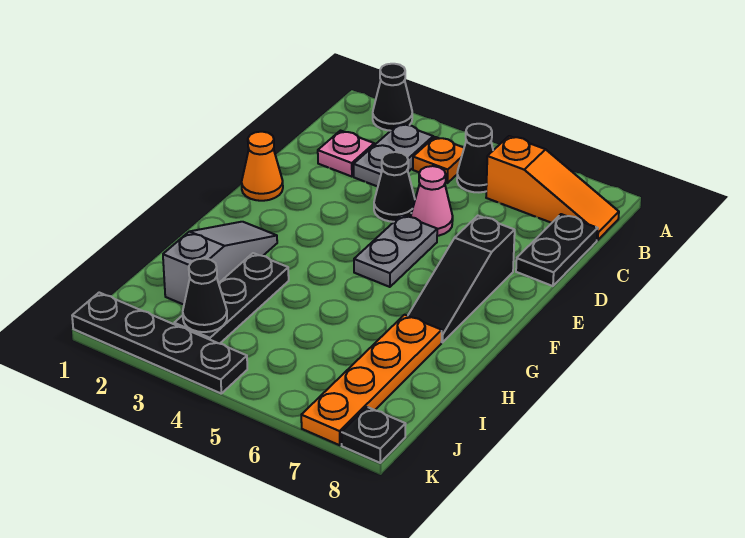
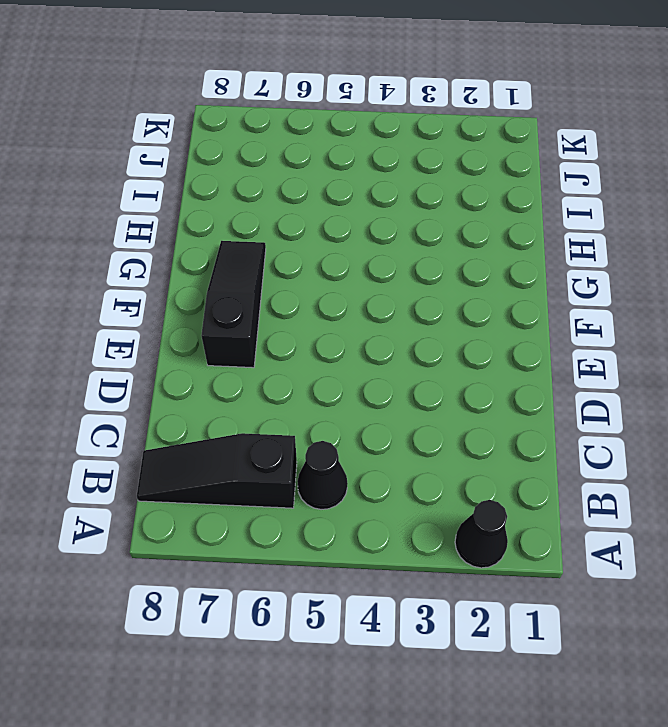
black slope B6:B8 level 1 top 6 -> orange slope B6:B8 level 1 top 6
none -> grey plate B3:C3 level 1
none -> orange plate B4 level 1
none -> pink plate C2 level 1

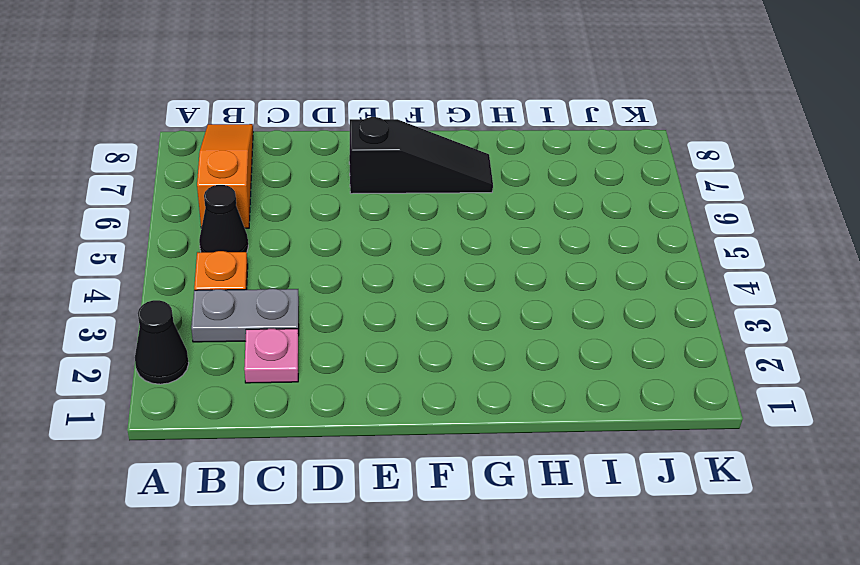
none -> black plate C8:D8 level 1
none -> black cone D4 level 1
none -> pink cone D5 level 1

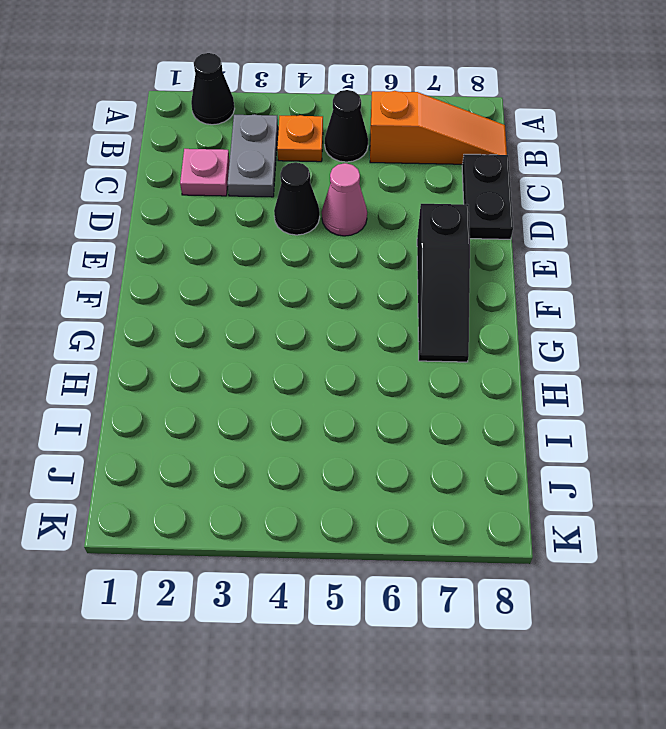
none -> orange cone E1 level 1
none -> grey plate E5:F5 level 1
none -> grey slope G2:I2 level 1 top I

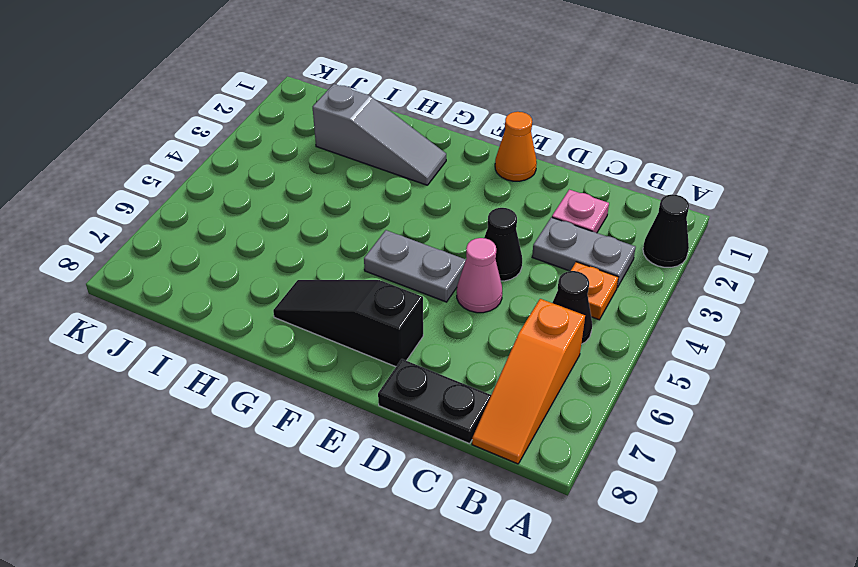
none -> black plate H3:J3 level 1
none -> orange plate H7:K7 level 1
none -> black plate K1:K4 level 1

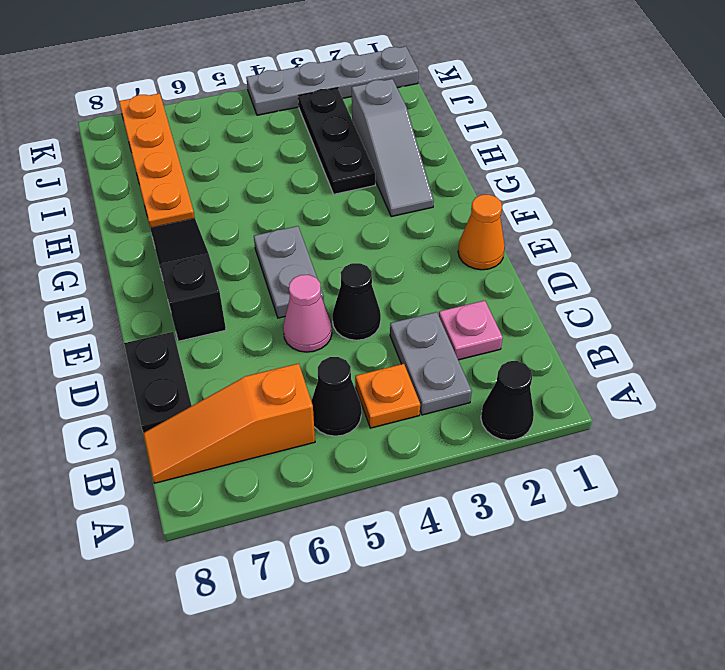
grey plate K1:K4 level 1 -> black plate K1:K4 level 1
none -> black plate K8 level 1
none -> black cone J3 level 2

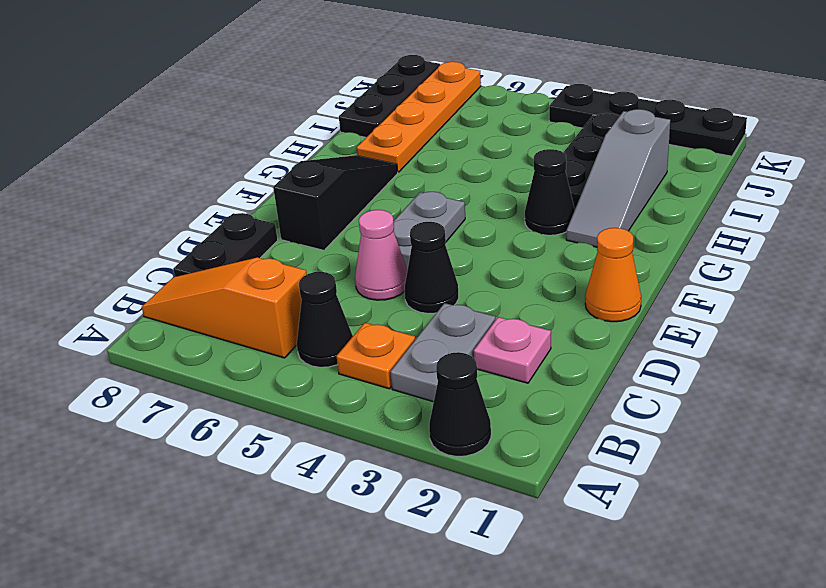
black cone G3 level 1 -> black cone J3 level 2
black plate I8:K8 level 1 -> black plate K8 level 1

